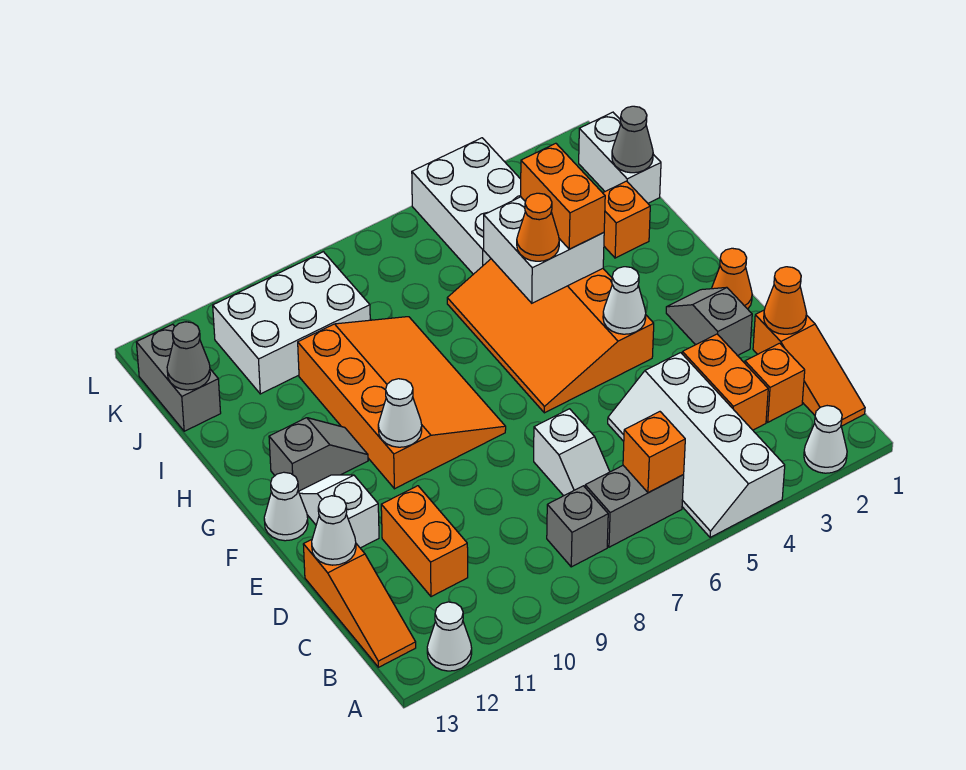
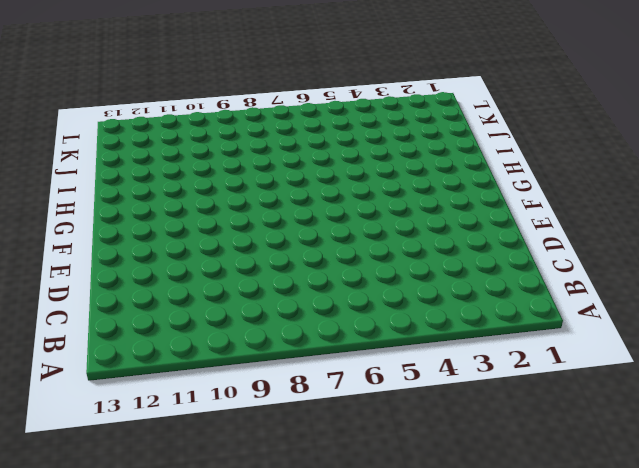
none -> white cone A2 level 1
none -> white slope A4:D5 level 1 top 4
none -> white cone A12 level 1
none -> orange slope B1:D1 level 1 top D

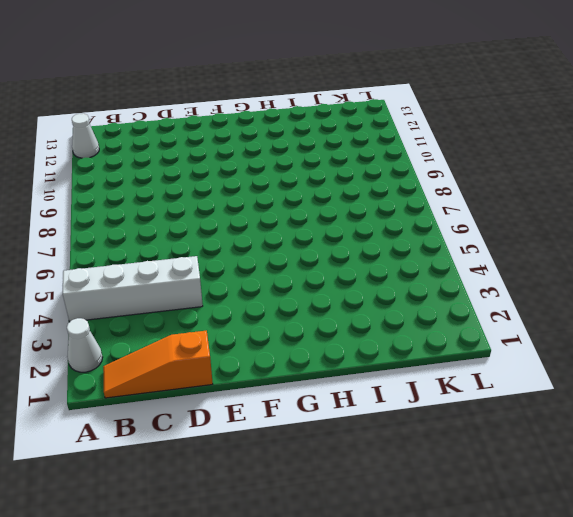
none -> grey brick B6:B7 level 1
none -> grey brick B8 level 1
none -> orange slope B13:D13 level 1 top D
none -> orange brick C2 level 1

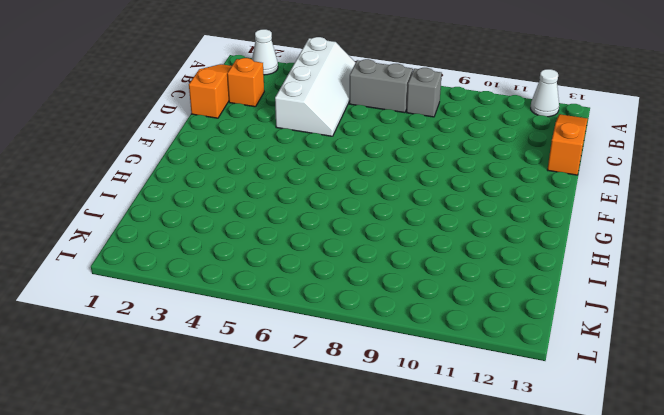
none -> orange brick C3:D3 level 1
none -> white slope C7:D7 level 1 top D
none -> orange brick C11:D11 level 1
none -> grey slope E2:F2 level 1 top E

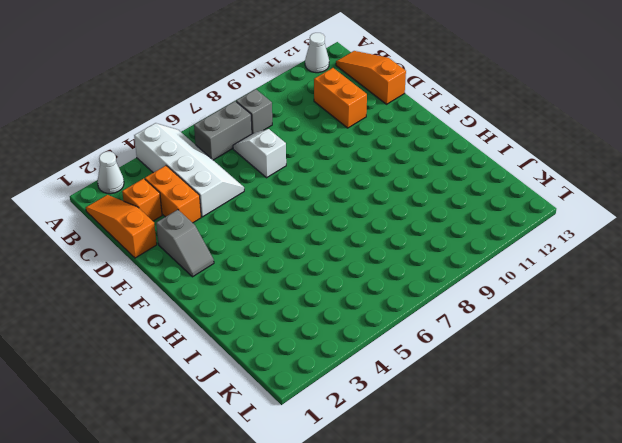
none -> white slope E12:F12 level 1 top E
none -> orange cone F1 level 1
none -> orange slope F4:I6 level 1 top 4
none -> orange slope F8:I10 level 1 top 10

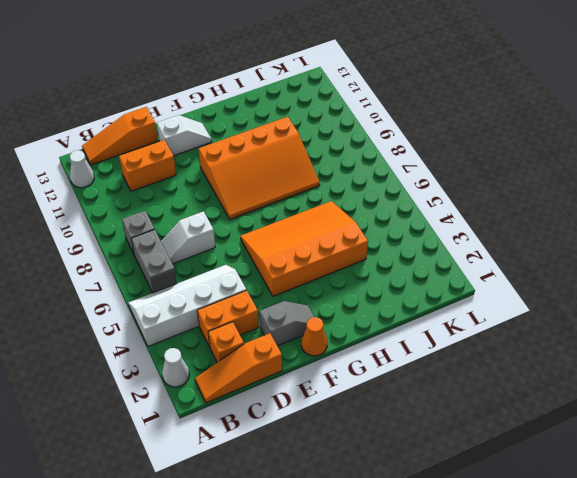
none -> white cone F13 level 1
none -> grey slope G11:G12 level 1 top 12
none -> orange brick I2 level 1
none -> white brick J1:K1 level 1

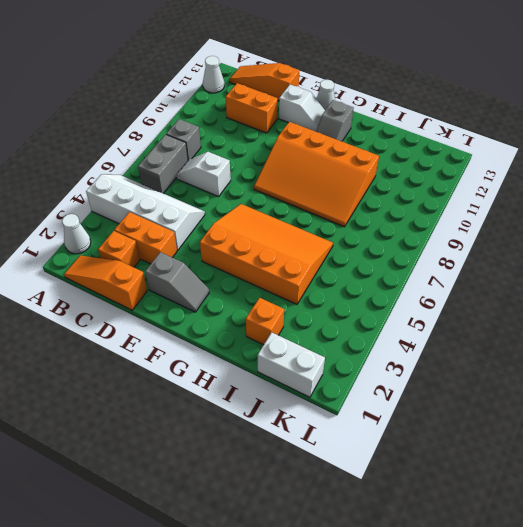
none -> orange cone F1 level 1
none -> white brick J4:L5 level 1
none -> white brick J9:K11 level 1
none -> grey brick J13:K13 level 1

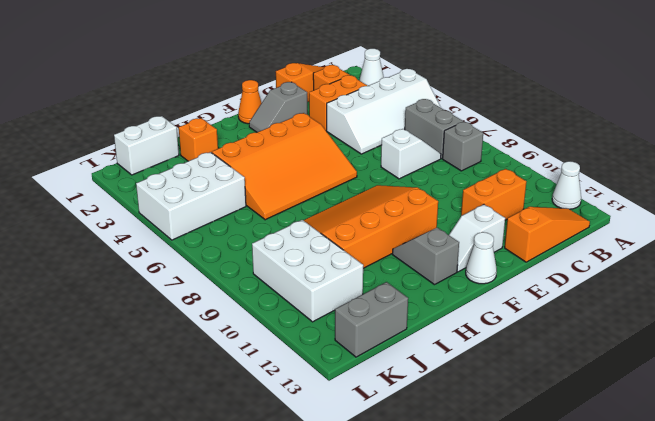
none -> orange brick B6 level 2
none -> orange cone D1 level 2
none -> white cone D13 level 2
none -> white cone F4 level 2

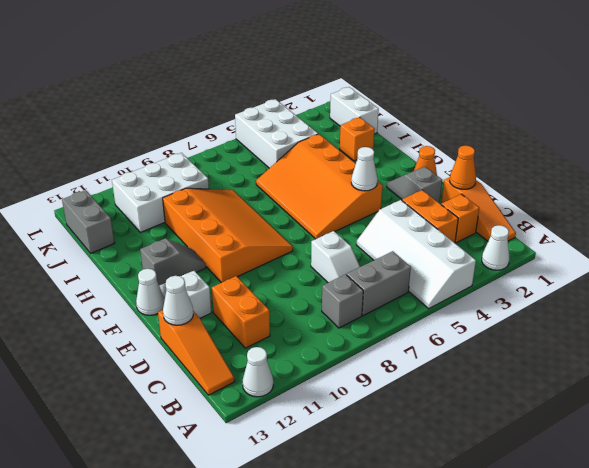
none -> orange brick B6 level 2
none -> white cone F10 level 2
none -> white brick H4:I5 level 2
none -> grey cone J1 level 2

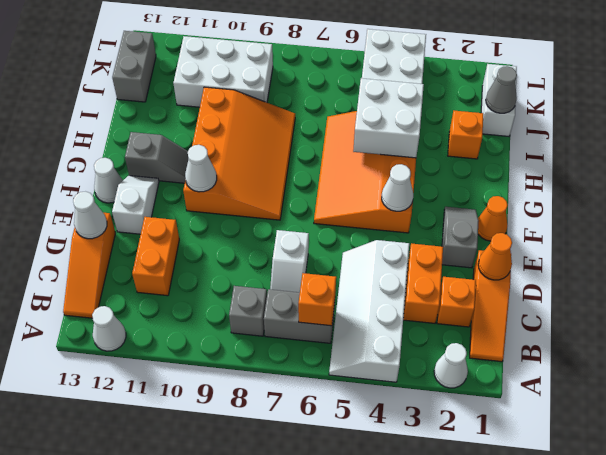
none -> grey cone J13 level 2
none -> orange brick H4:I4 level 3
none -> orange cone H5 level 3

